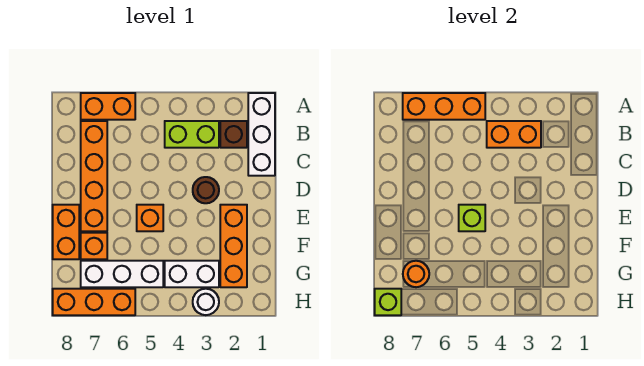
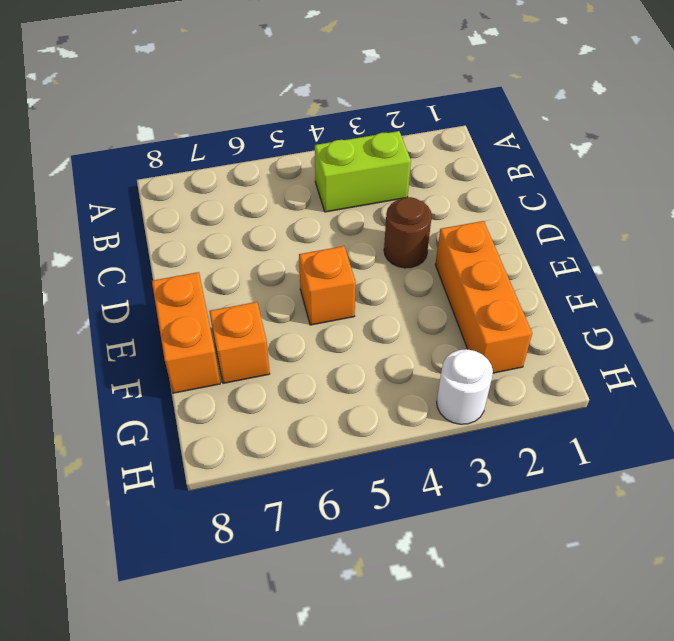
none -> white brick A1:C1 level 1
none -> orange brick A6:A7 level 1
none -> brown brick B2 level 1

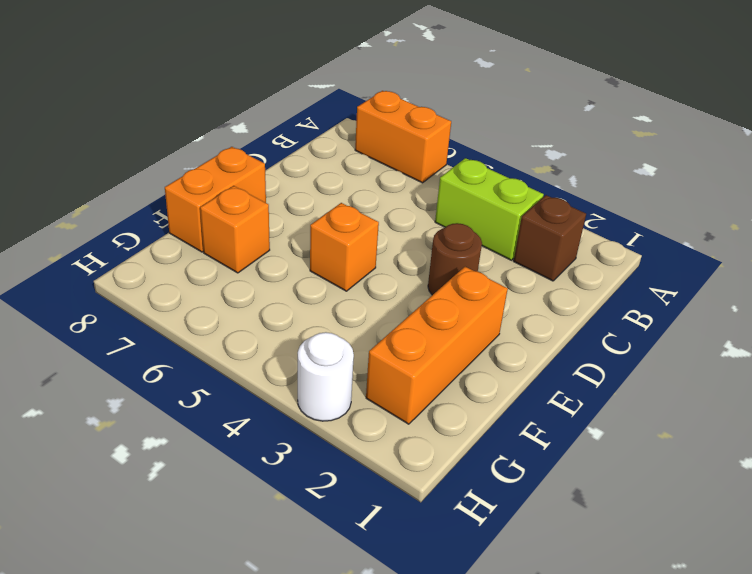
none -> white brick A1:C1 level 1
none -> orange brick B7:E7 level 1
none -> white brick G3:G4 level 1

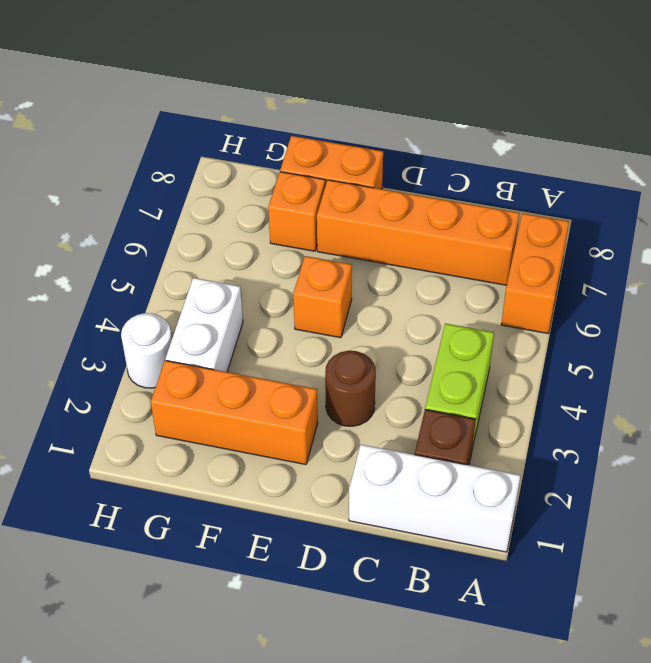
none -> white brick G5:G7 level 1
none -> orange brick H6:H8 level 1
none -> orange brick A5:A7 level 2

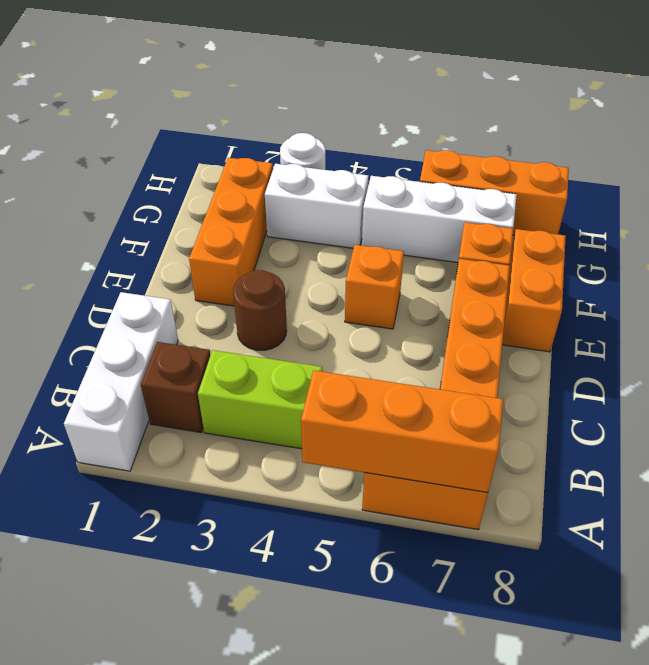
none -> orange brick B3:B4 level 2
none -> lime brick E5 level 2
none -> orange round brick G7 level 2

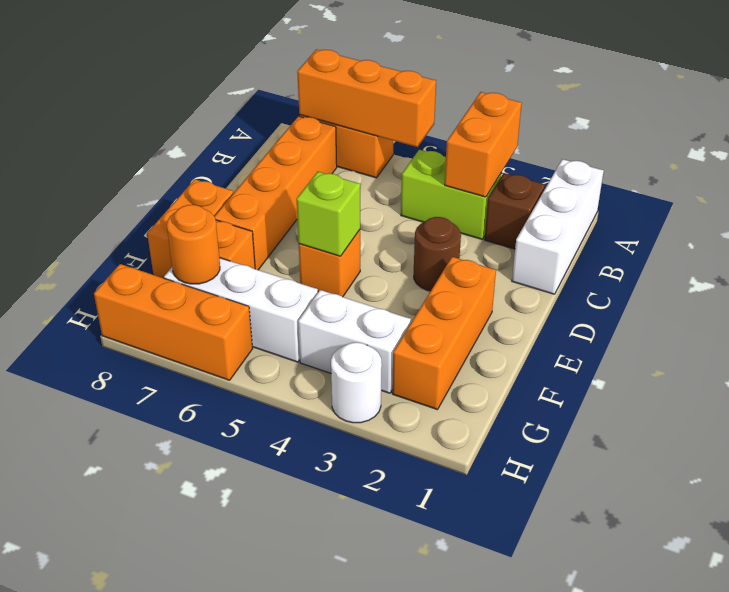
orange brick A3:B3 level 2 -> orange brick B3:B4 level 2
none -> lime brick H8 level 2

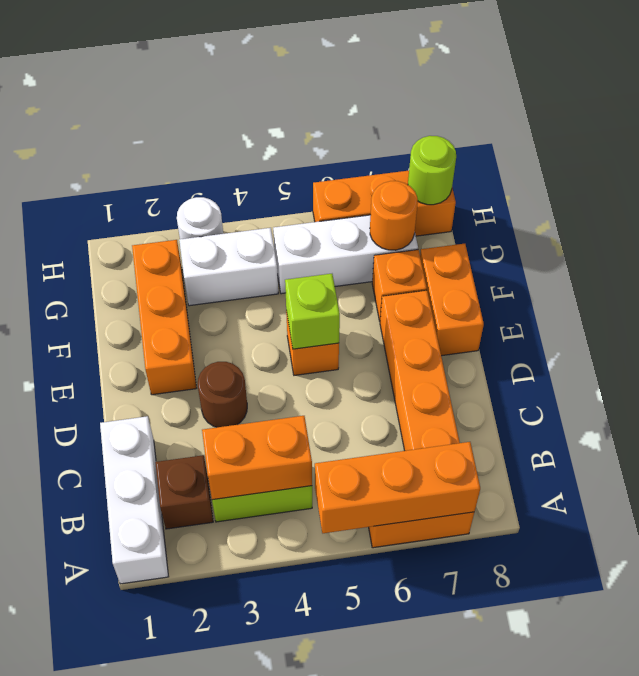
lime round brick H8 level 2 -> lime brick H8 level 2

